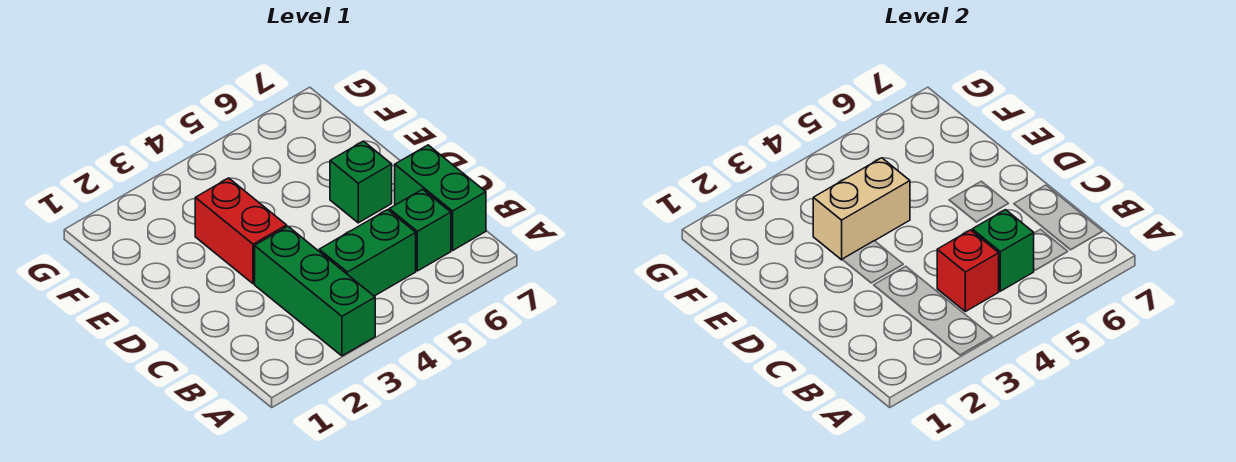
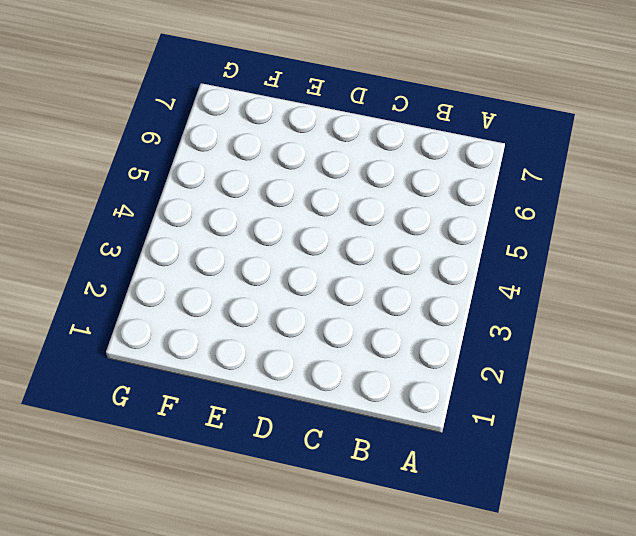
none -> green brick A3:C3 level 1
none -> green brick B4:B5 level 1

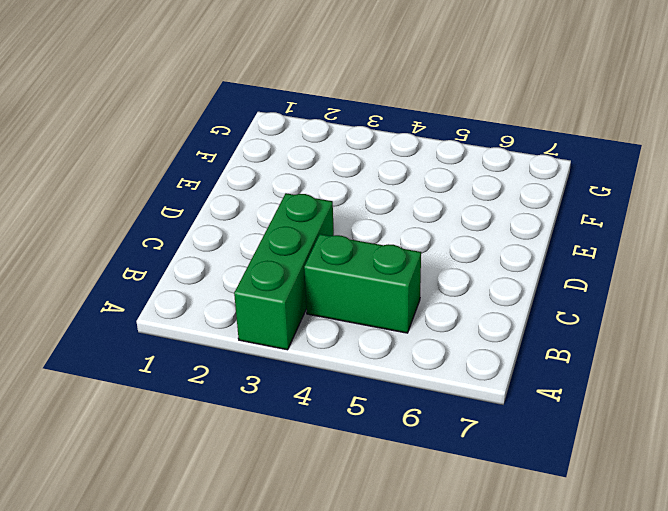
none -> green brick B6 level 1
none -> green brick B7:C7 level 1

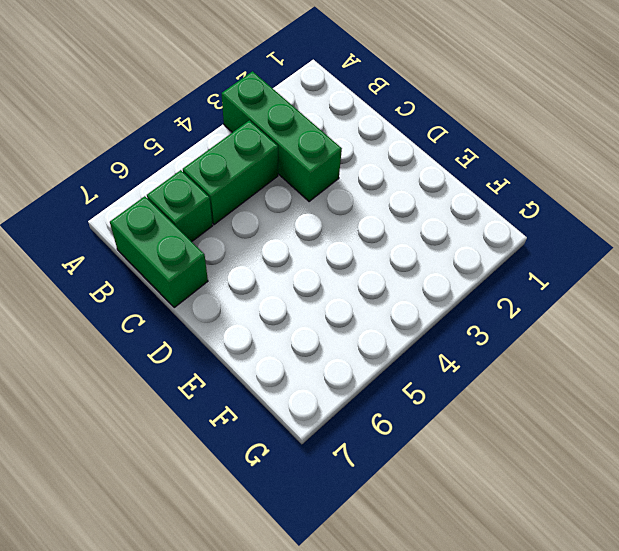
none -> red brick D3:E3 level 1
none -> green brick D6 level 1

